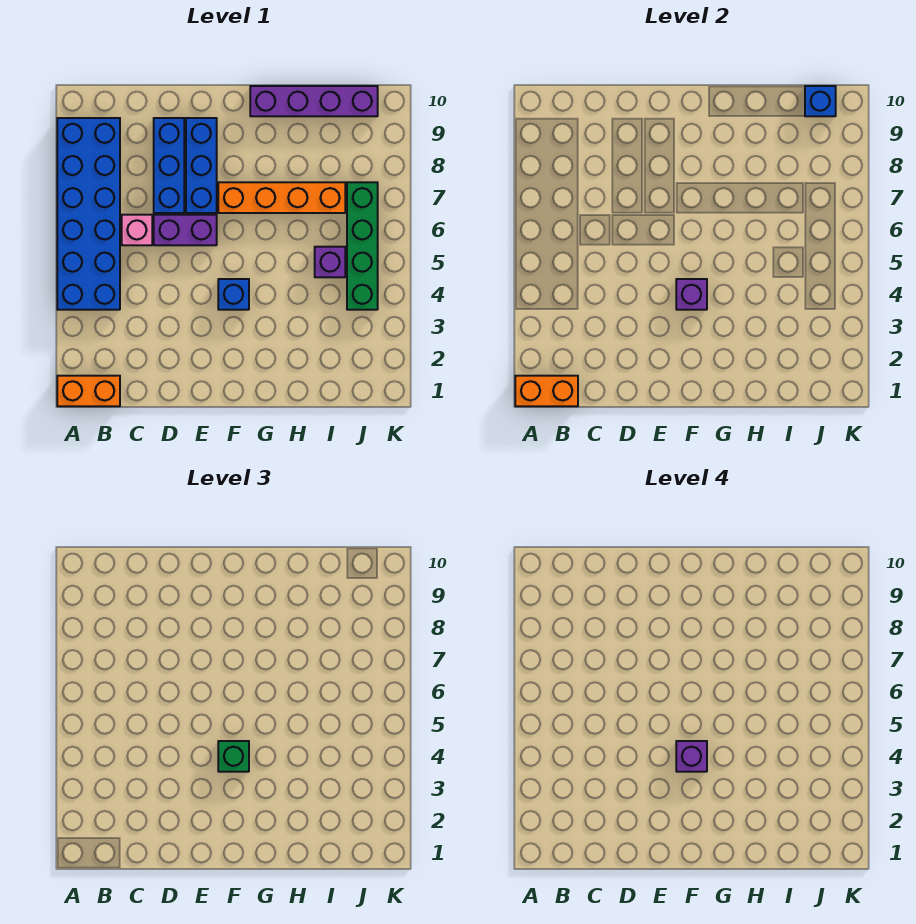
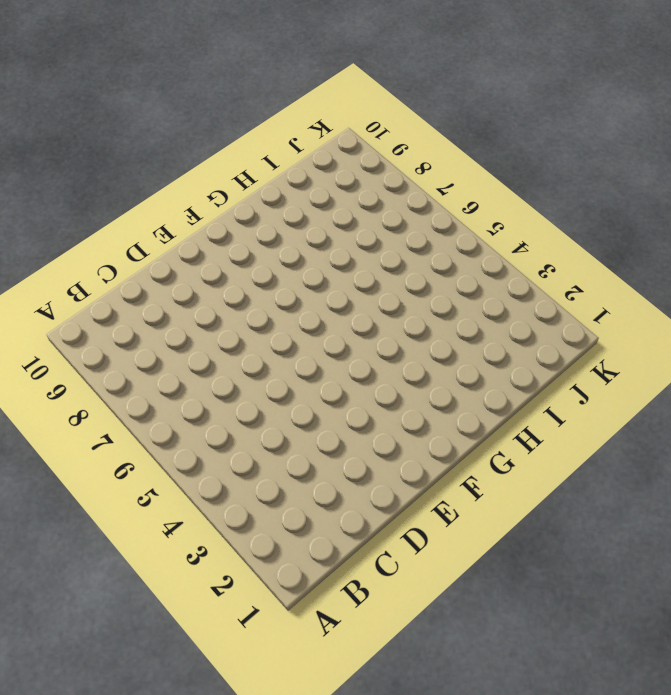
none -> orange brick A1:B1 level 1
none -> blue brick A4:B9 level 1
none -> pink brick C6 level 1

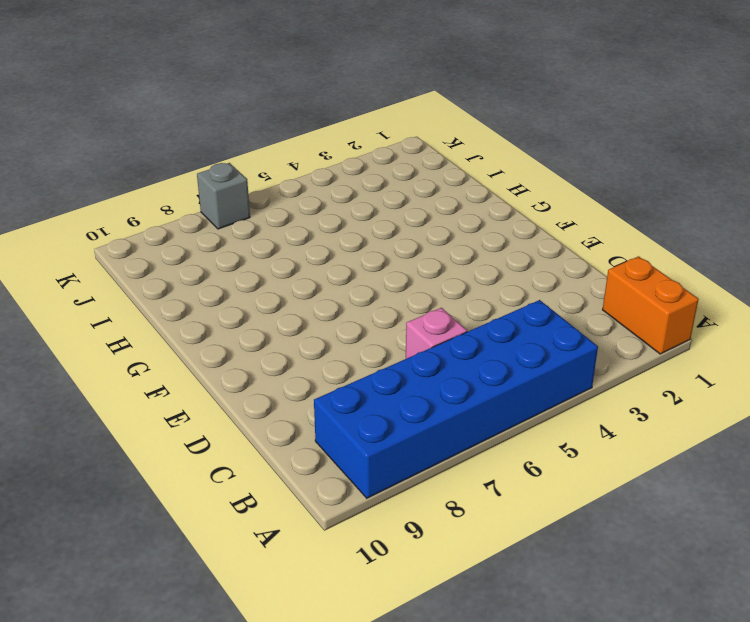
grey brick K7 level 1 -> none
none -> purple brick D6:E6 level 1
none -> blue brick D7:D9 level 1
none -> blue brick E7:E9 level 1

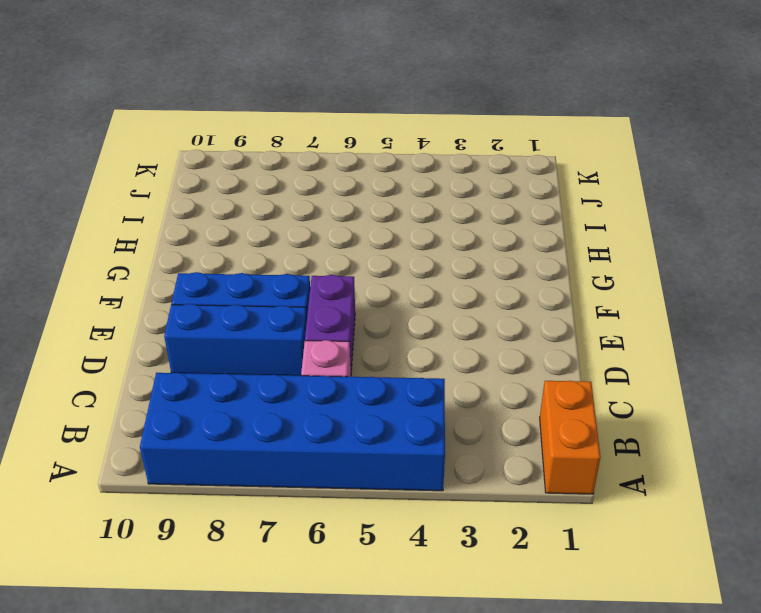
none -> blue brick F4 level 1
none -> orange brick F7:I7 level 1
none -> purple brick G10:J10 level 1

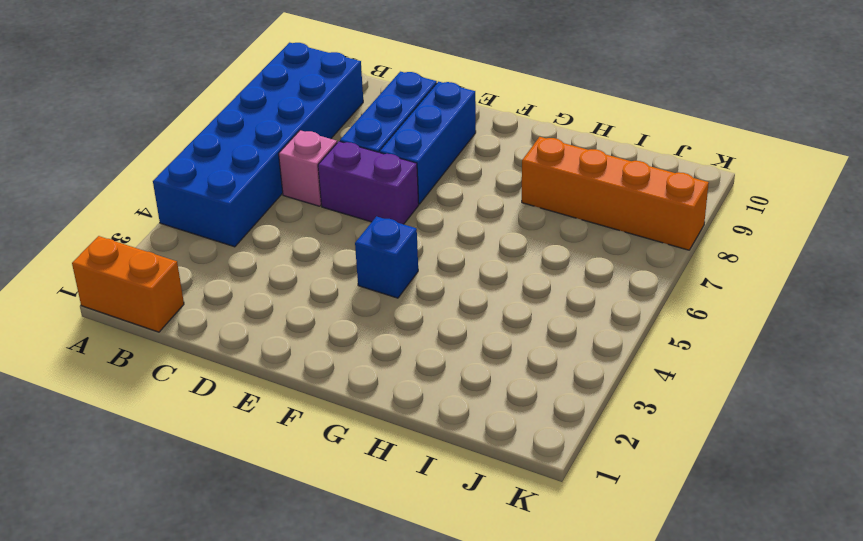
orange brick H8:K8 level 1 -> orange brick F7:I7 level 1
none -> purple brick G10:J10 level 1
none -> purple brick I5 level 1
none -> green brick J4:J7 level 1

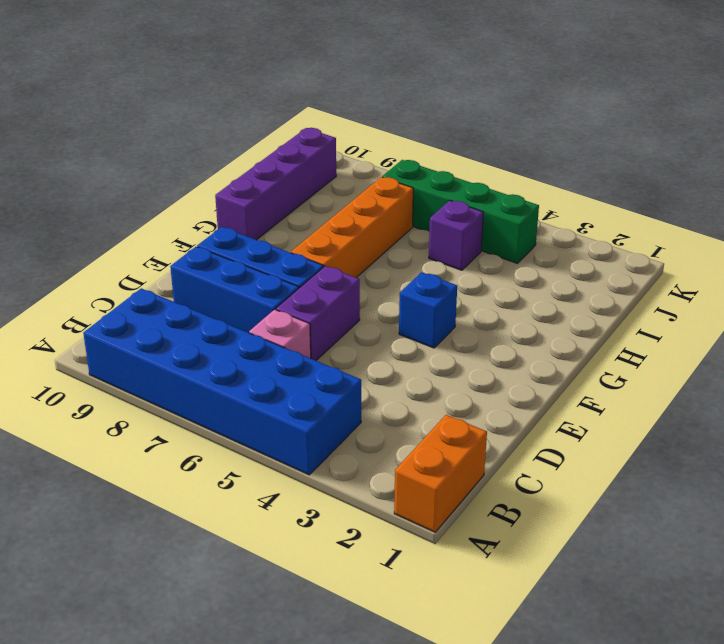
none -> orange brick A1:B1 level 2
none -> purple brick F4 level 2
none -> blue brick J10 level 2

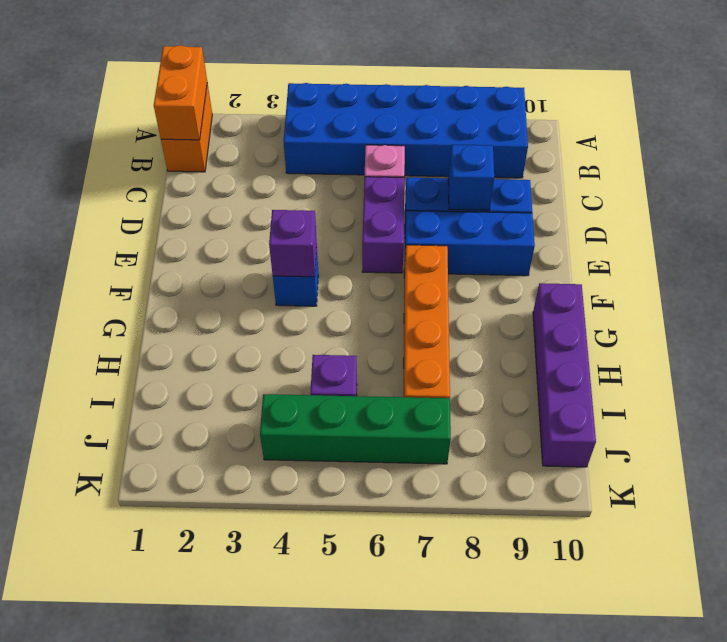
blue brick D8 level 2 -> blue brick J10 level 2
none -> green brick F4 level 3
none -> purple brick F4 level 4

